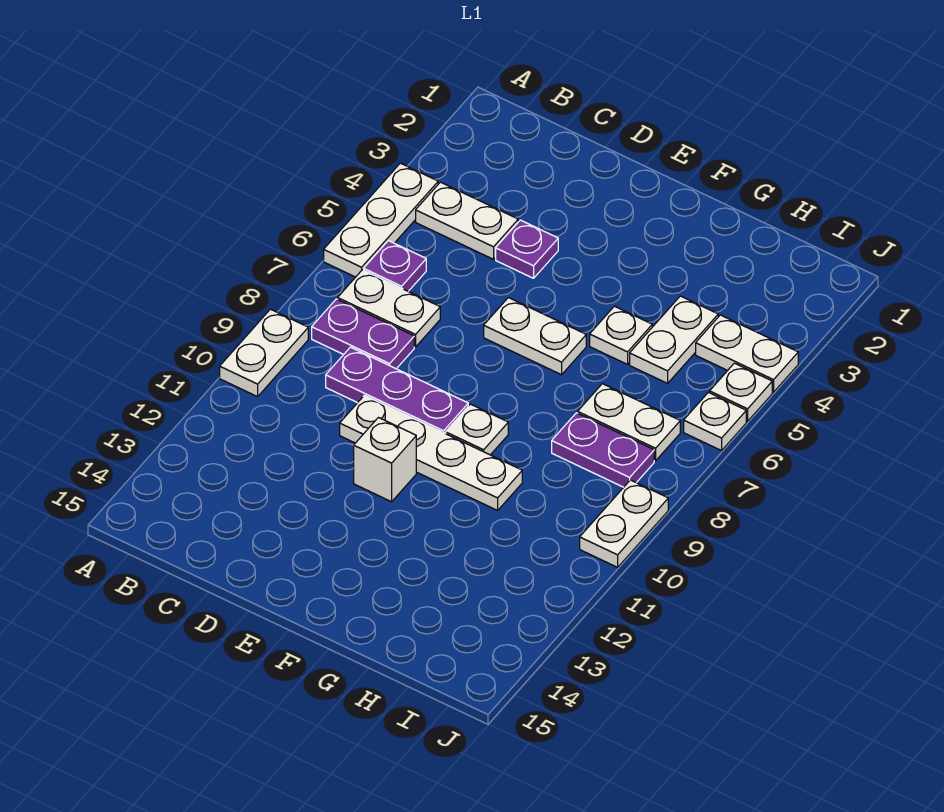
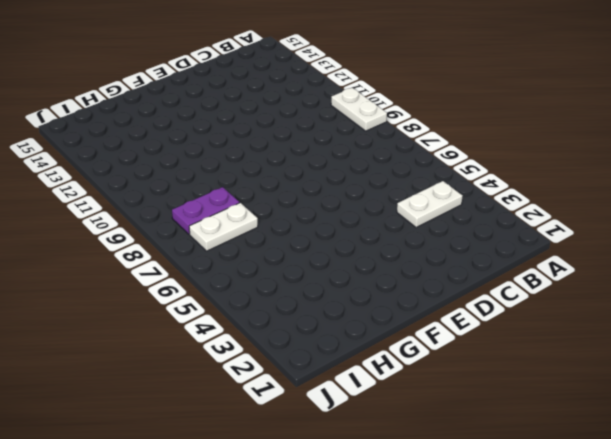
none -> white plate A4:A6 level 1
none -> purple plate B6 level 1
none -> white plate B7:C7 level 1

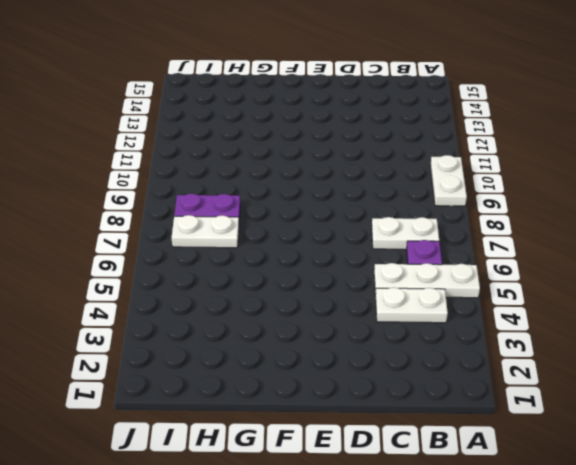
white plate A5:C5 level 1 -> white plate A4:A6 level 1
none -> purple plate B8:C8 level 1
none -> purple plate C9:E9 level 1
none -> purple plate D4 level 1

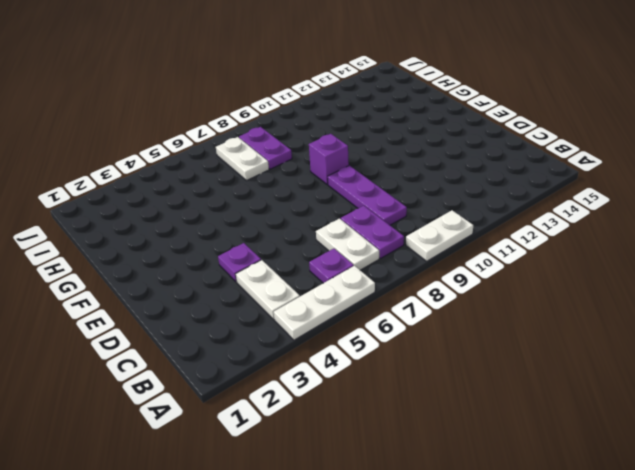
purple brick F9 level 1 -> white plate F9 level 1
none -> white plate D10:G10 level 1
none -> white plate E6:F6 level 1
none -> white brick E11 level 1

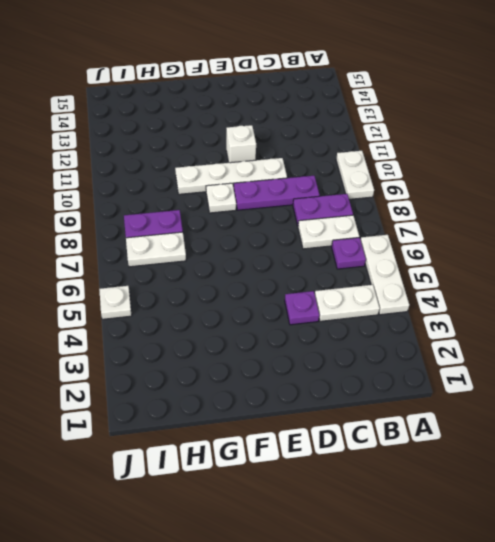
none -> white plate E6:F6 level 1
none -> white plate G5 level 1
none -> white plate H4:H5 level 1

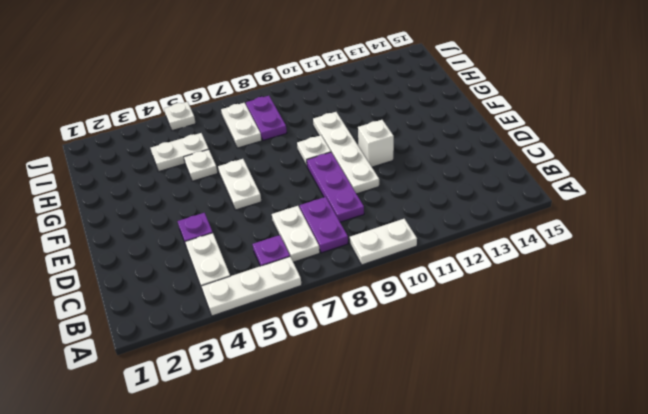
none -> white plate I4:J4 level 1
none -> white plate J6 level 1
none -> white plate J9:J10 level 1

